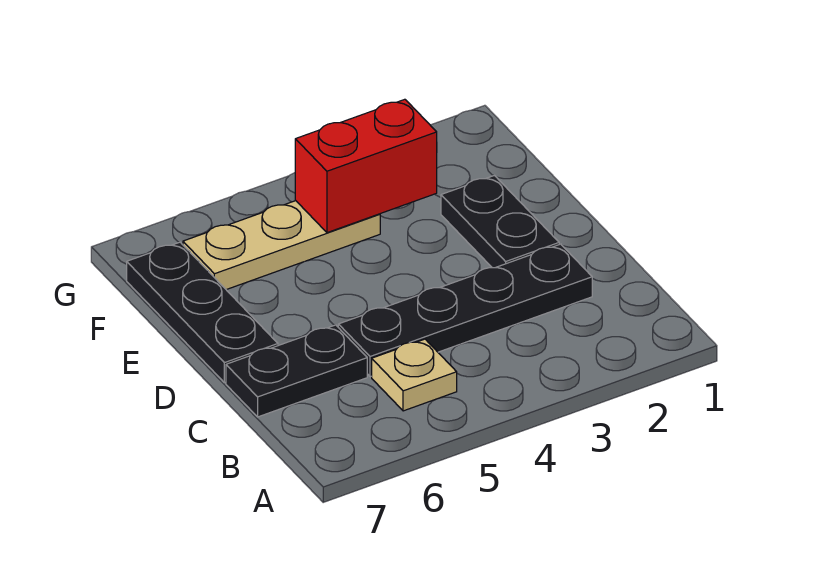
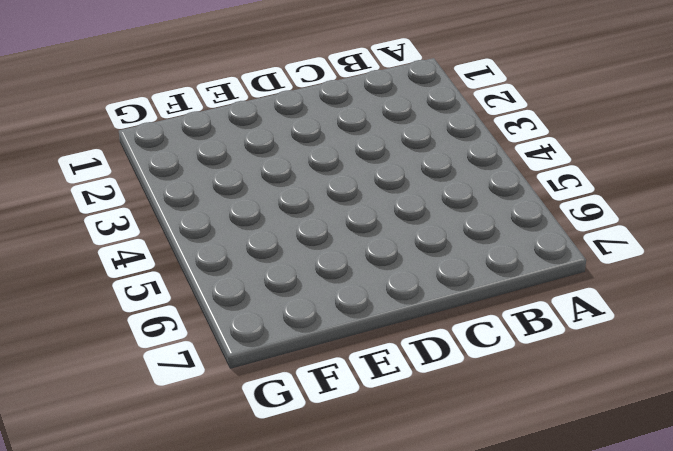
none -> tan plate B5 level 1
none -> black plate C2:C5 level 1

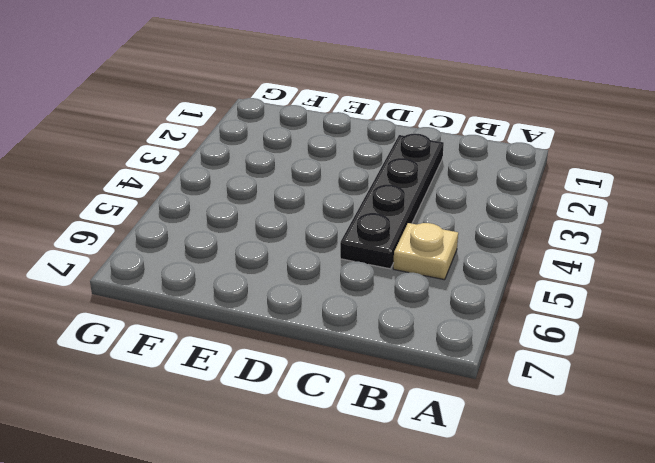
none -> black plate C6:C7 level 1
none -> black plate D2:E2 level 1

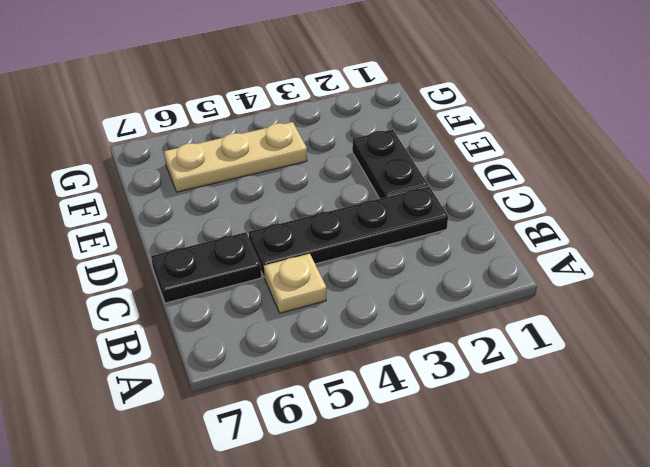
none -> black plate D7:F7 level 1
none -> red brick F3:F4 level 2

